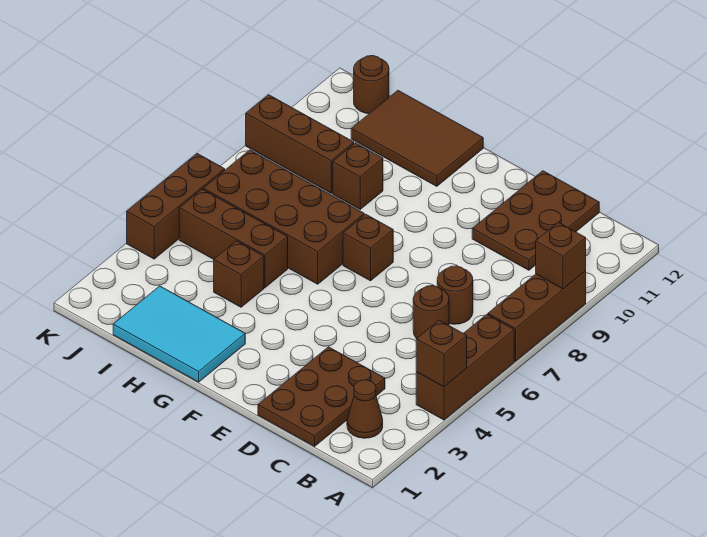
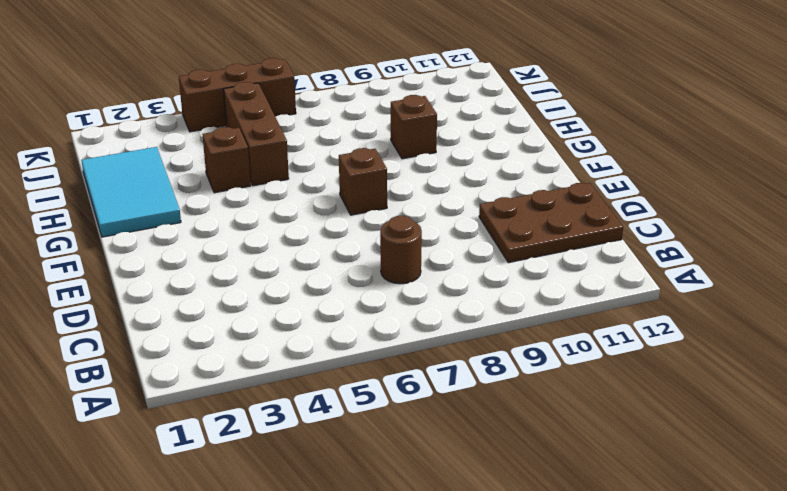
none -> brown brick A4:A6 level 1
none -> brown brick A7:A9 level 1
none -> brown cone B2 level 1

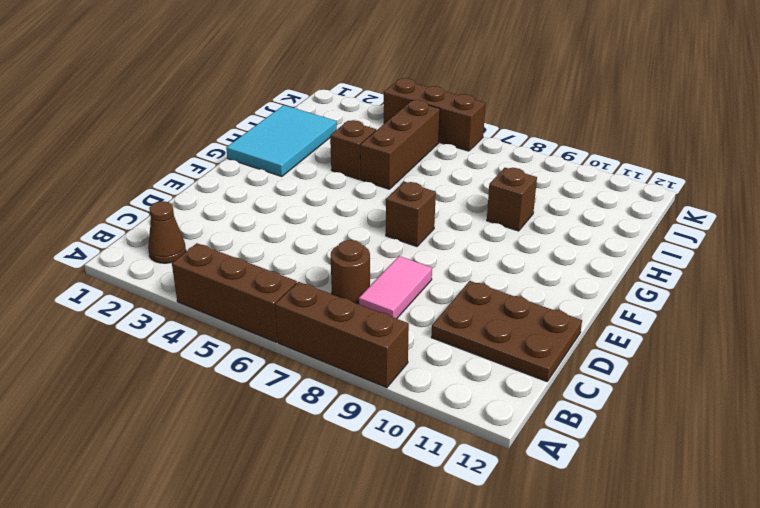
pink tile C8:D8 level 1 -> none
none -> brown plate C1:D3 level 1
none -> brown round brick C6 level 1
none -> brown brick G6:J7 level 1

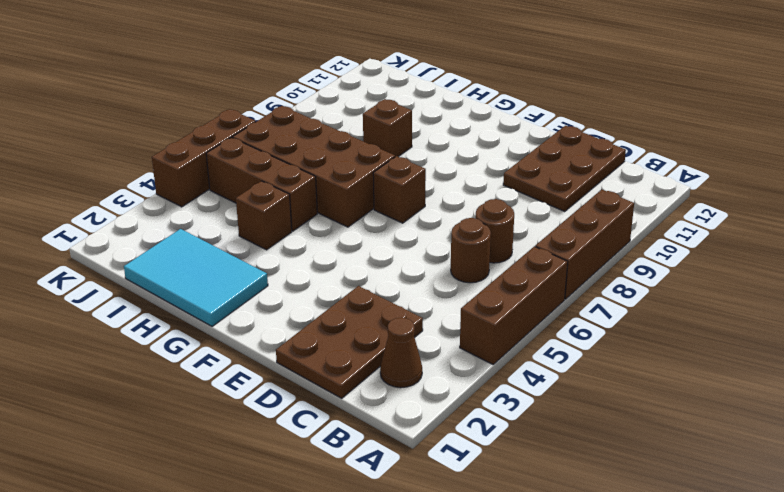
none -> brown tile G11:I12 level 1
none -> brown brick I9:K9 level 1
none -> brown round brick J12 level 1

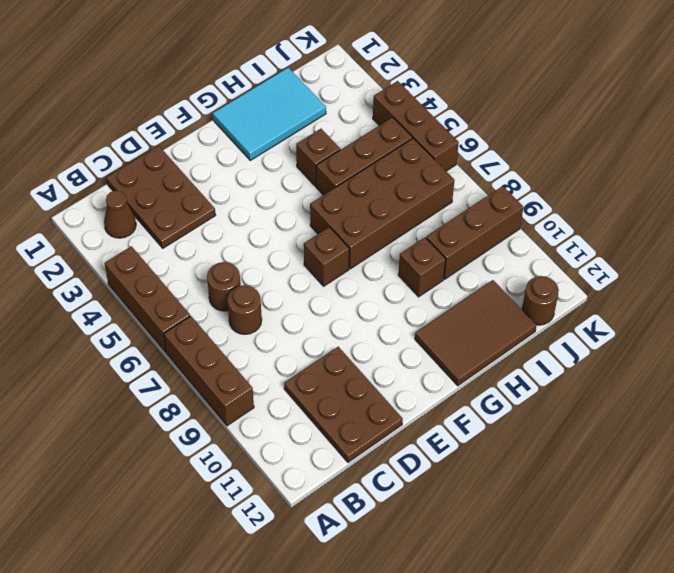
none -> brown brick A4 level 2
none -> brown brick A9 level 2

